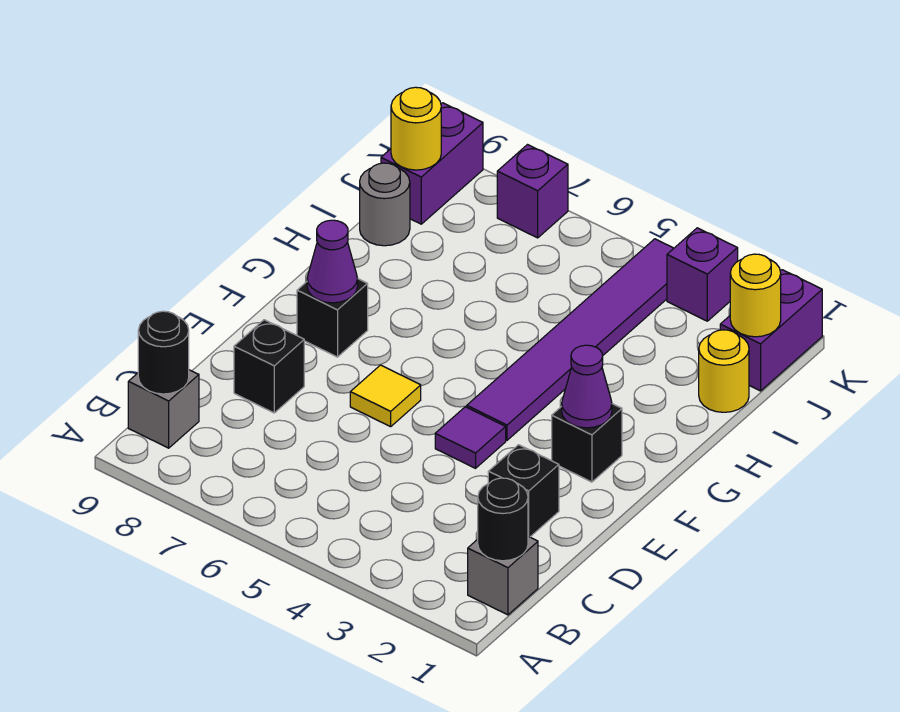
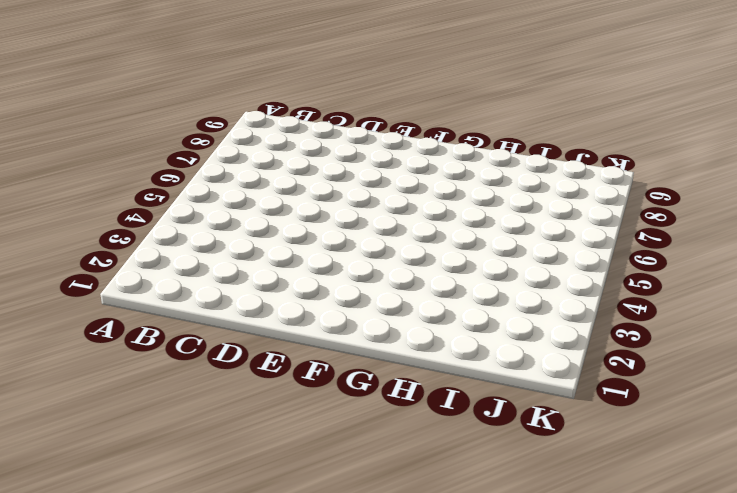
none -> grey brick B1 level 1
none -> grey brick B9 level 1
none -> black brick D2 level 1

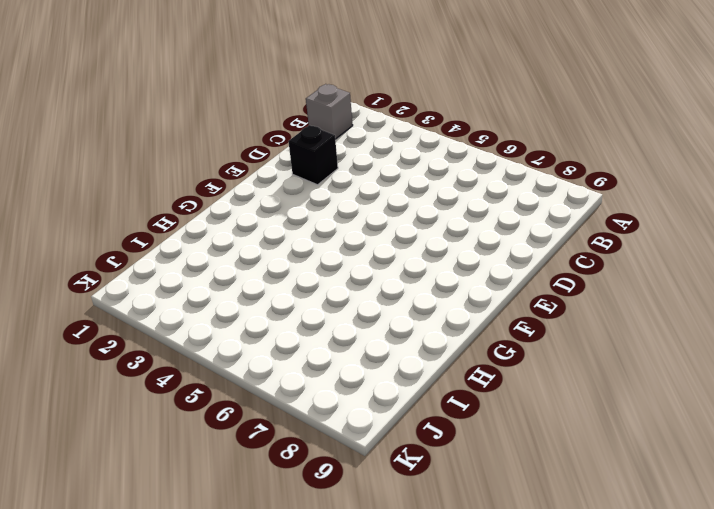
none -> grey brick B9 level 1
none -> black brick D8 level 1
none -> purple tile E4 level 1

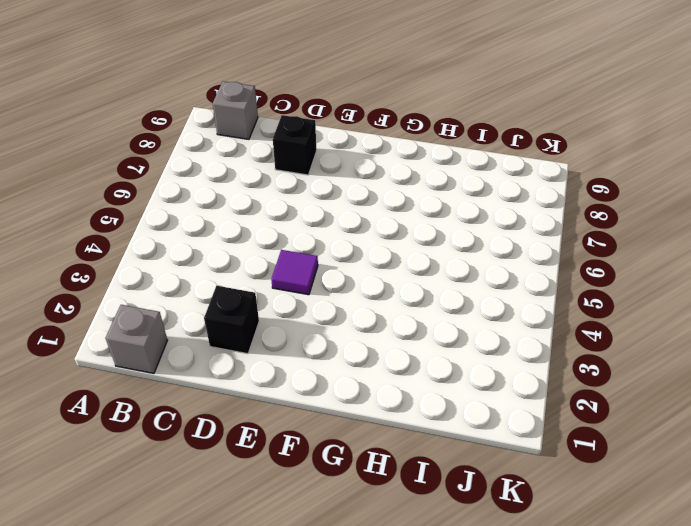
none -> yellow tile E6 level 1
none -> black brick F2 level 1
none -> purple tile F4:K4 level 1

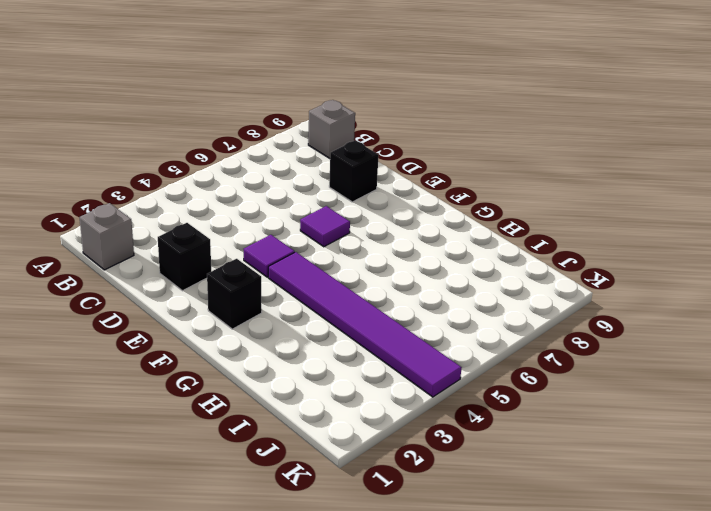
purple tile E6 level 1 -> yellow tile E6 level 1
none -> black brick F8 level 1
none -> yellow round brick I1 level 1
none -> grey round brick I9 level 1

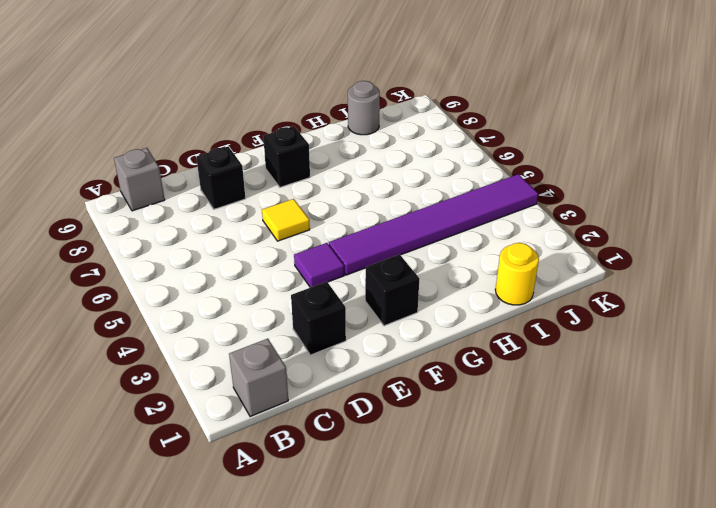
none -> purple brick J1:K1 level 1
none -> purple brick J9:K9 level 1
none -> purple brick K3 level 1

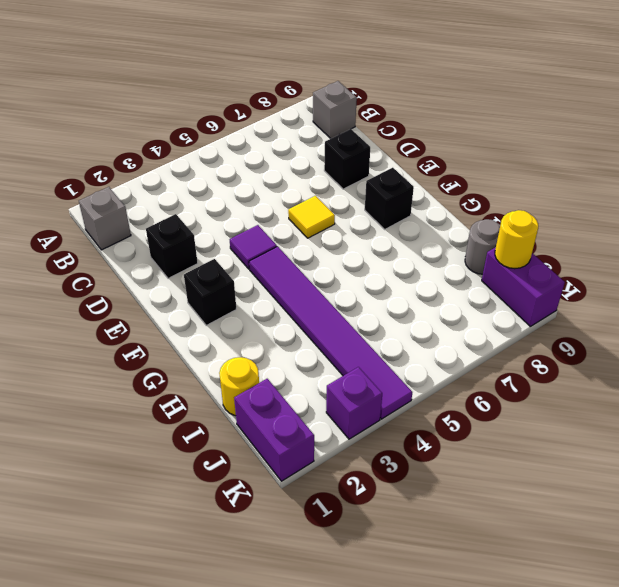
none -> purple brick K7 level 1
none -> black round brick B1 level 2
none -> black round brick B9 level 2

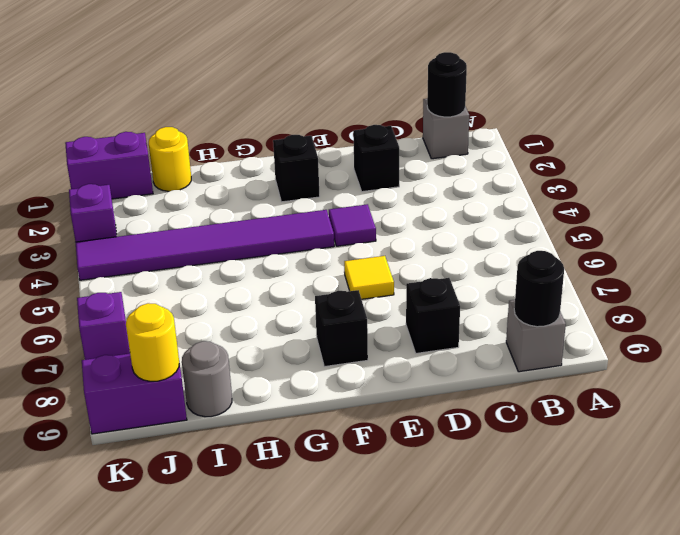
none -> purple cone F2 level 2
none -> purple cone F8 level 2
none -> yellow round brick J1 level 2

